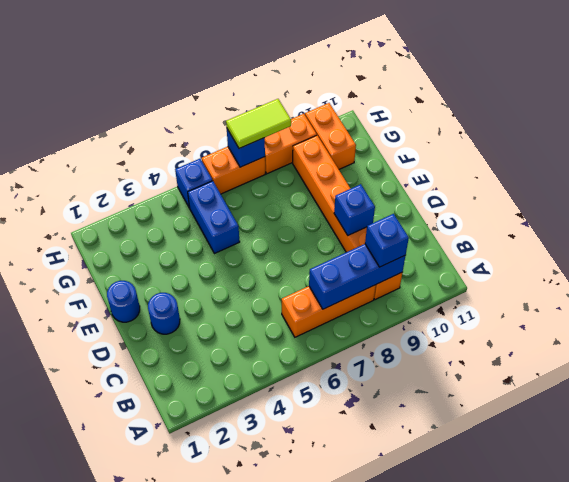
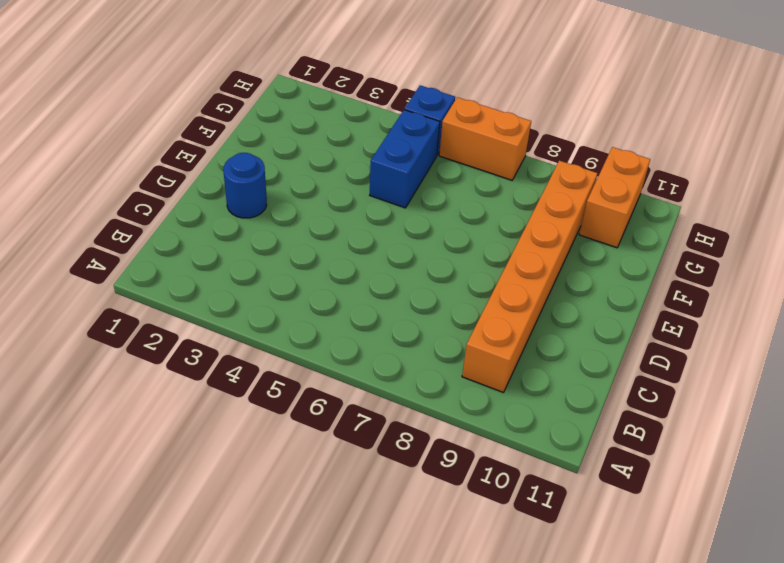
none -> orange brick B6:B8 level 1
none -> blue round brick E1 level 1
none -> orange brick H8:H9 level 1

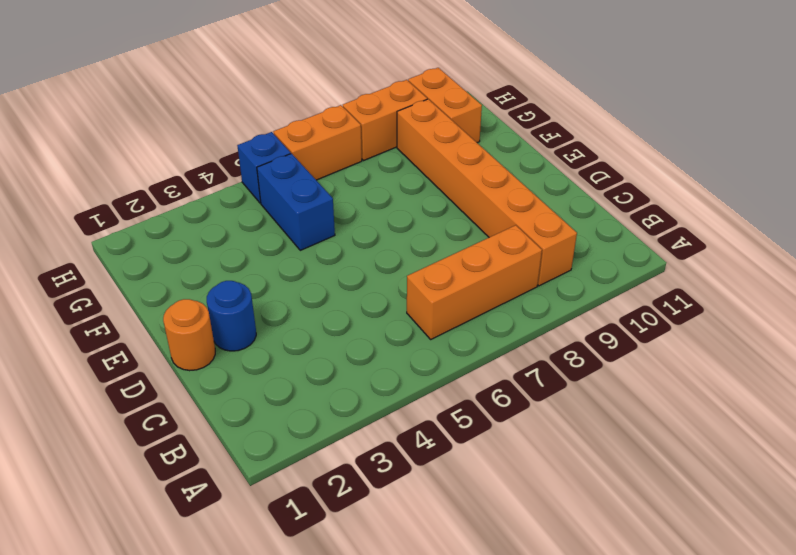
orange round brick D1 level 1 -> none
none -> blue round brick E1 level 1
none -> blue brick B7:B9 level 2
none -> blue brick D9 level 2

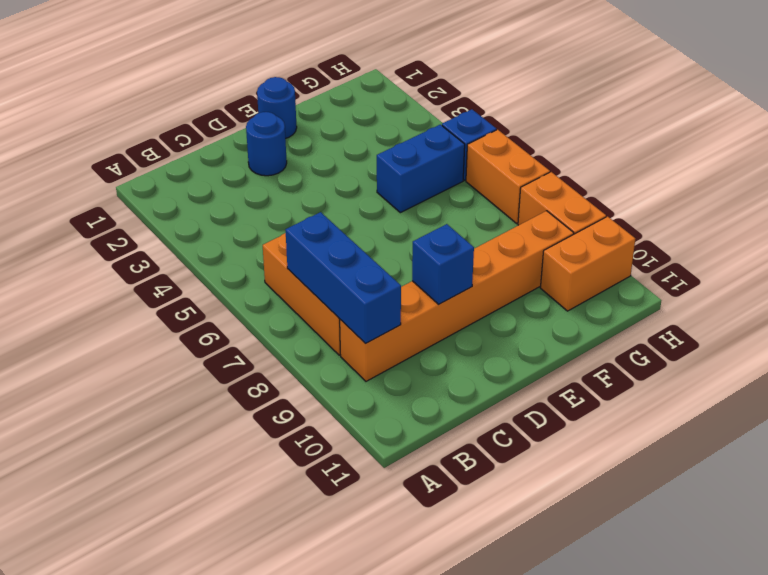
none -> blue brick H7 level 2
none -> blue brick B9 level 3
none -> lime tile H7:H8 level 3

